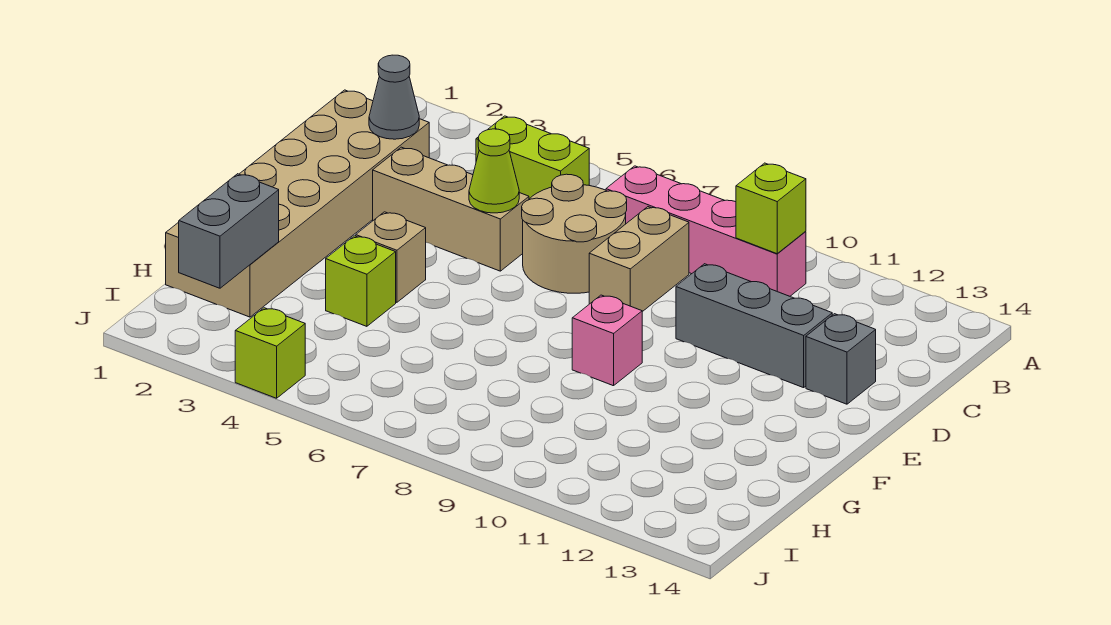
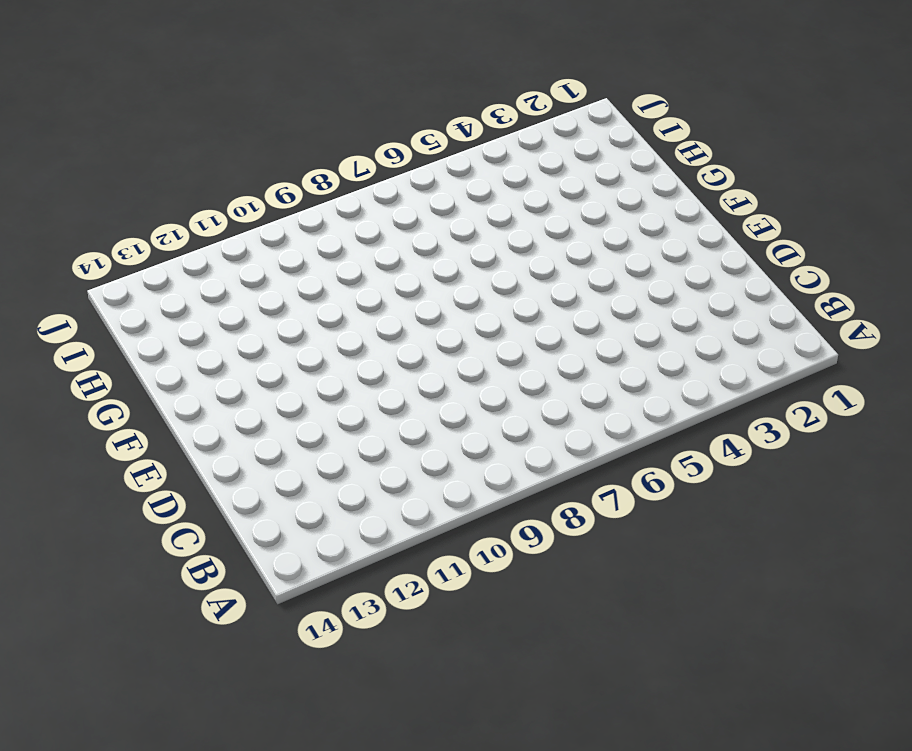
none -> lime brick B4:B5 level 1
none -> pink brick B7:B10 level 1
none -> tan brick C1:H2 level 1

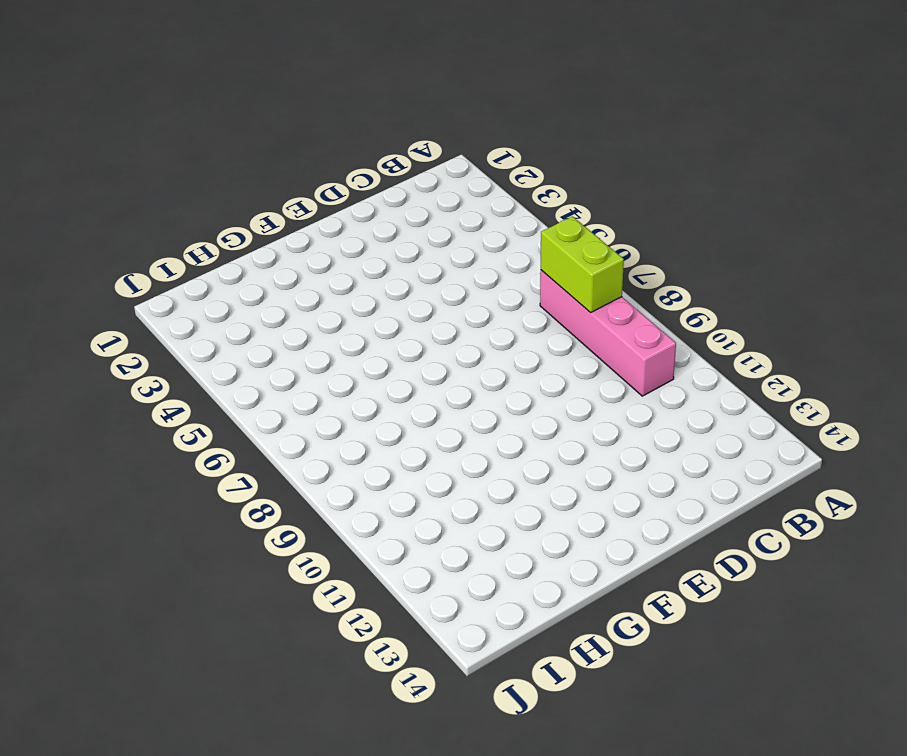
lime brick B7:B8 level 2 -> lime brick B4:B5 level 1
none -> tan brick C1:H2 level 1
none -> tan round brick C6:D7 level 1
none -> tan brick C8:D8 level 1

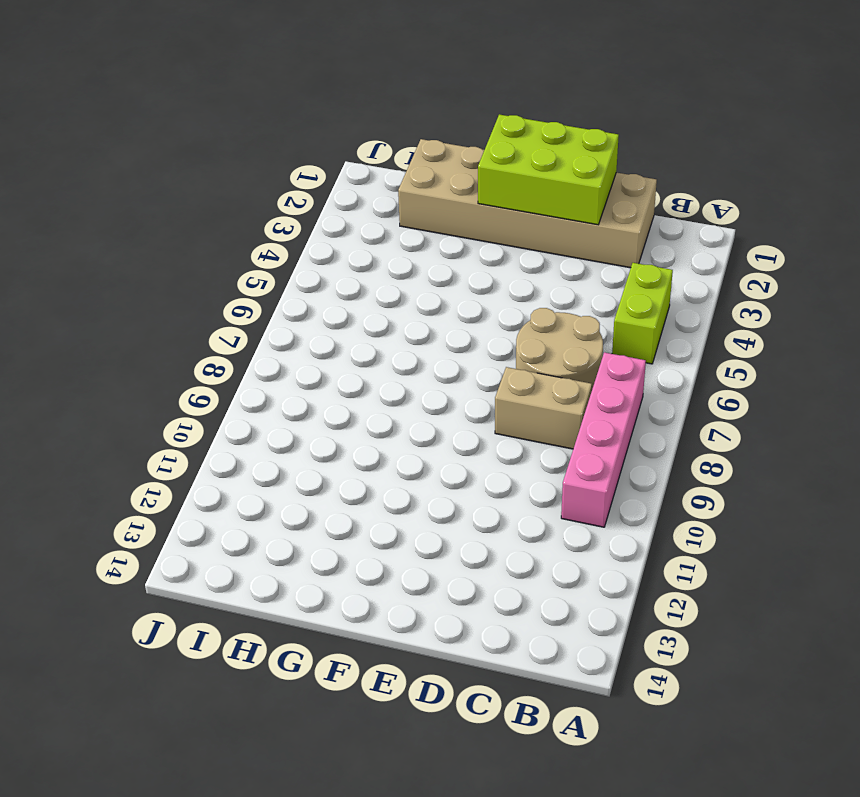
lime brick D1:F2 level 2 -> none
none -> tan brick D3:D5 level 1
none -> grey brick D10:D12 level 1
none -> grey brick D13 level 1

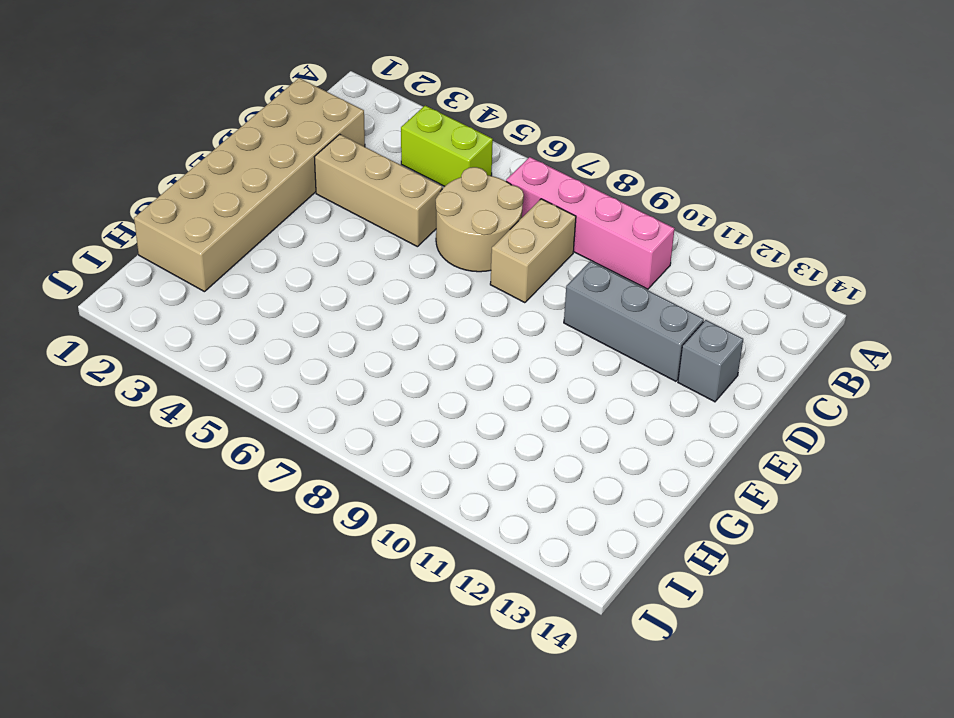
none -> tan brick F4 level 1
none -> pink brick F9 level 1
none -> lime brick G4 level 1

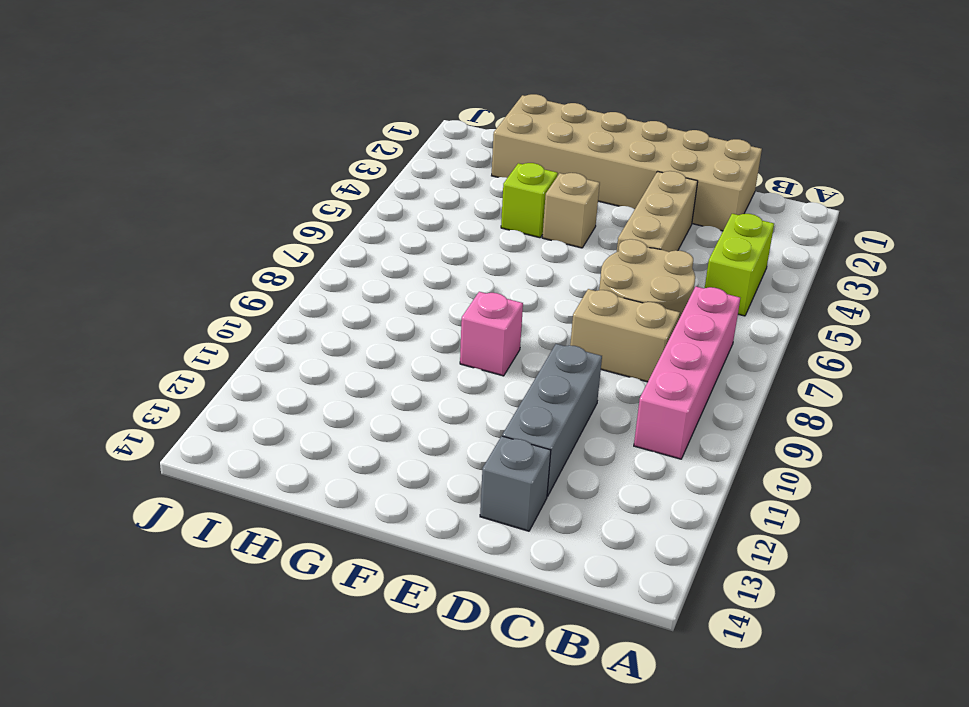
none -> lime brick J4 level 1
none -> lime brick B10 level 2
none -> grey cone C2 level 2

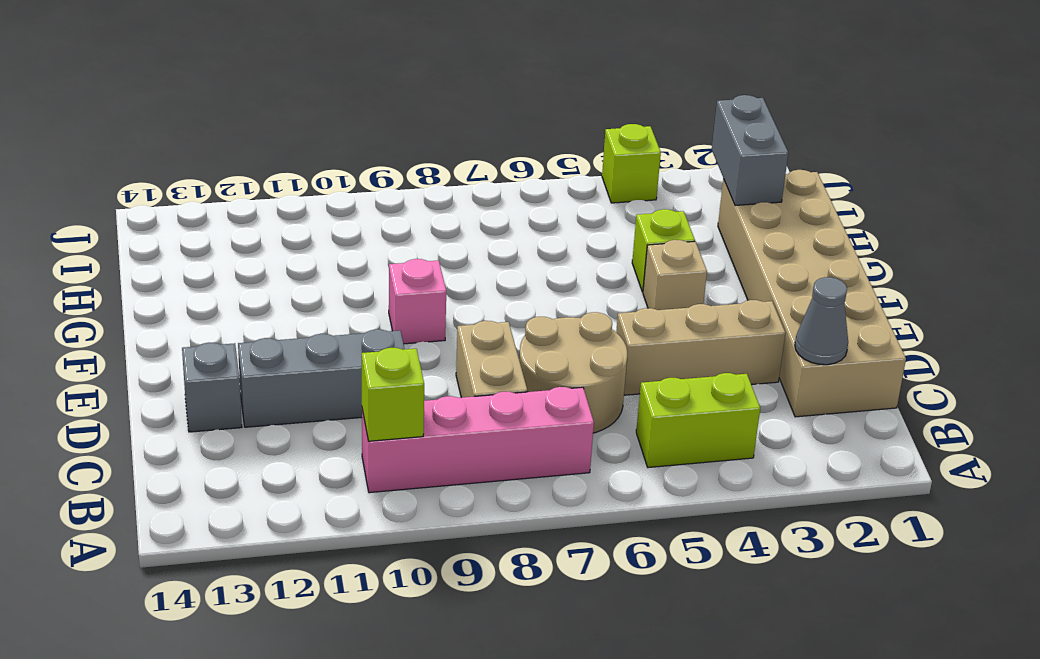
none -> lime cone D5 level 2

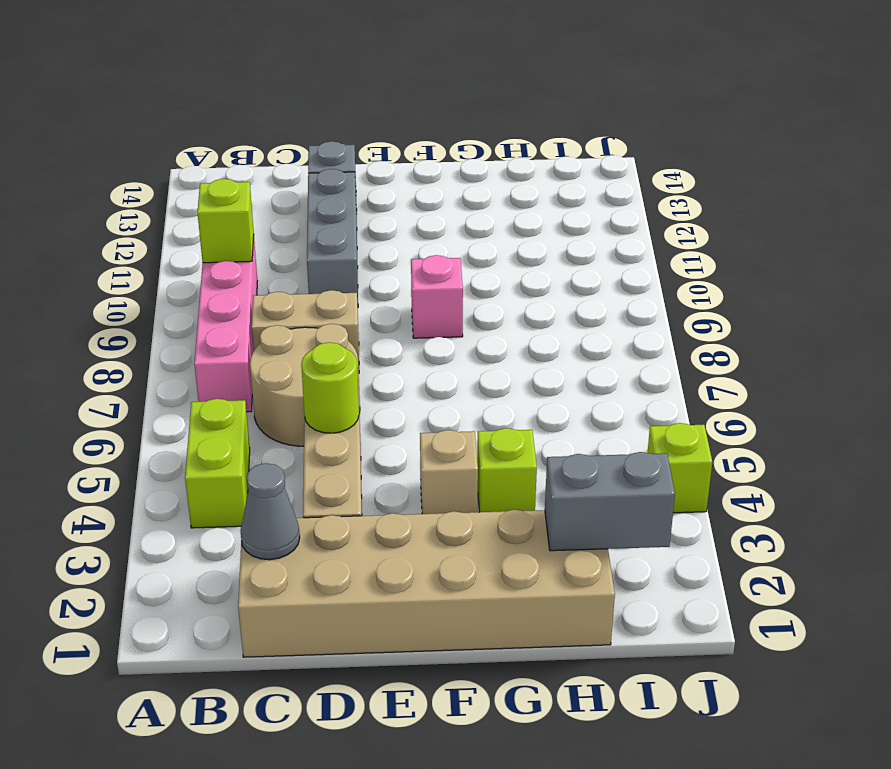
lime round brick D5 level 2 -> lime cone D5 level 2

